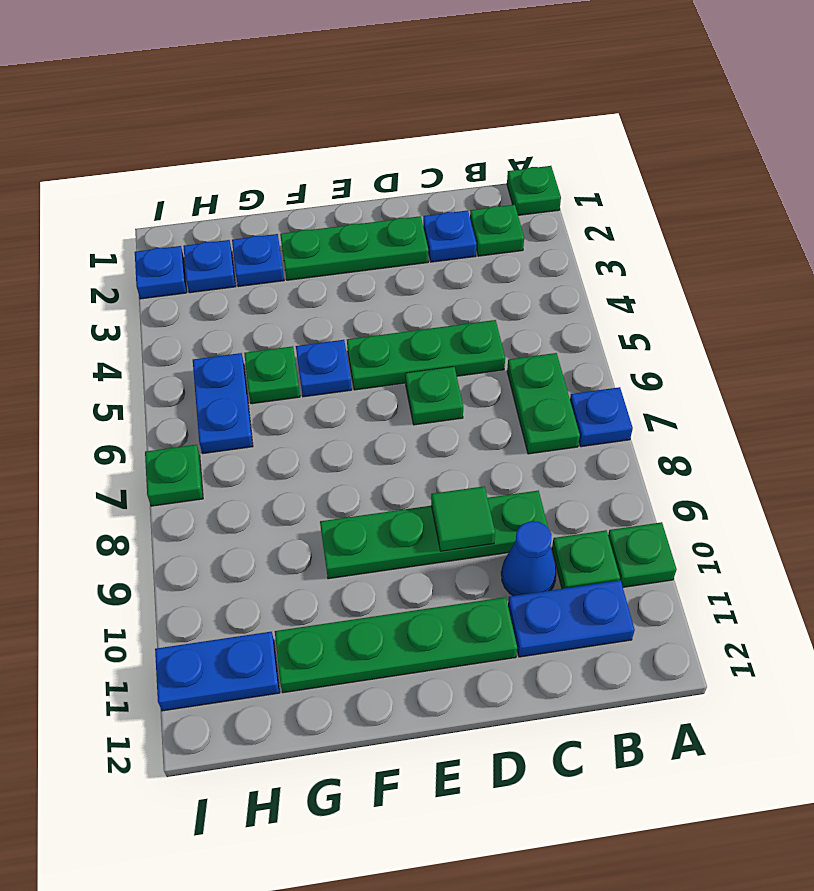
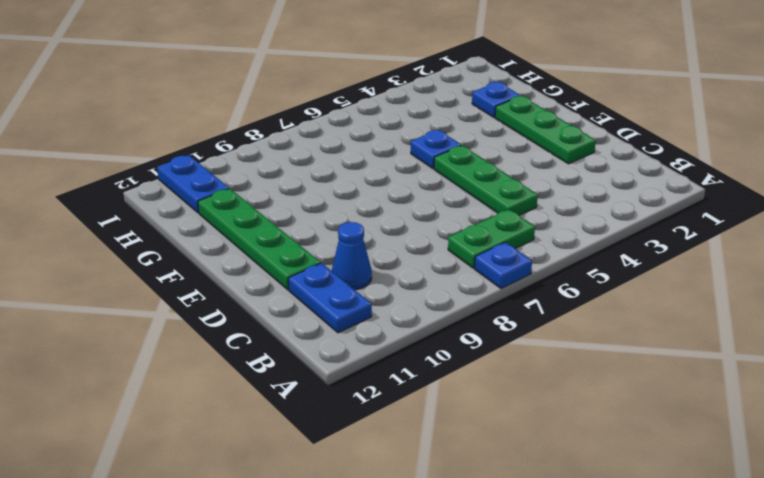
none -> green plate A1 level 1
none -> green plate A10 level 1
none -> green plate B2 level 1

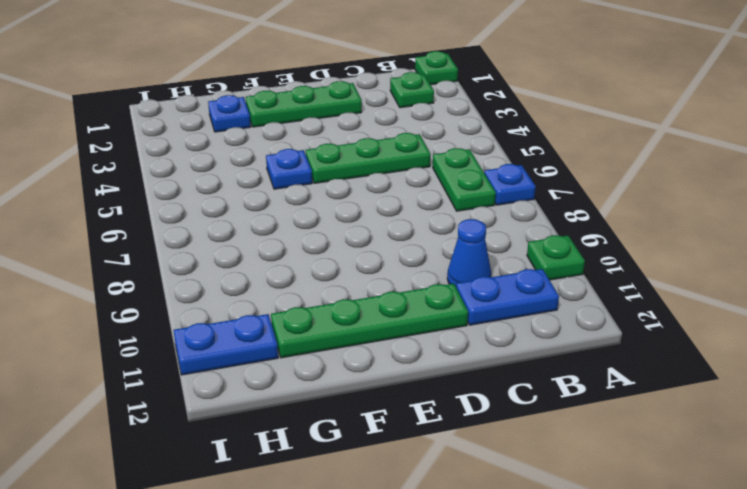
none -> green plate B10 level 1
none -> blue plate C2 level 1
none -> green plate C9:F9 level 1

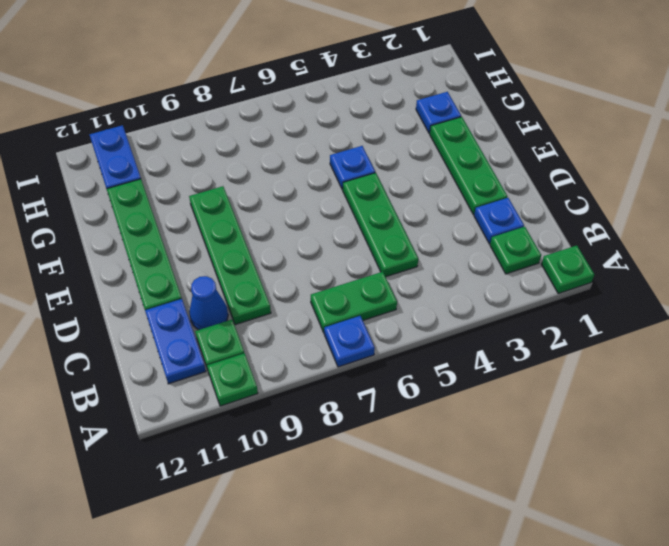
none -> green plate D6 level 1
none -> green plate G5 level 1
none -> blue plate H2 level 1

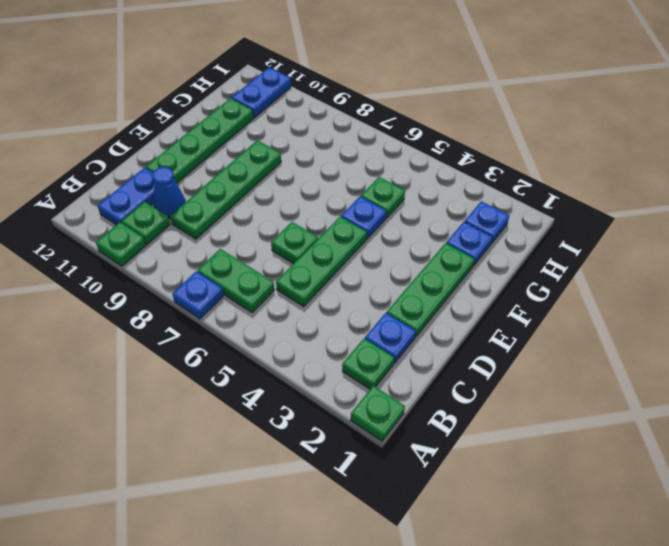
none -> blue plate H5:H6 level 1
none -> blue plate I2 level 1
none -> green plate I7 level 1

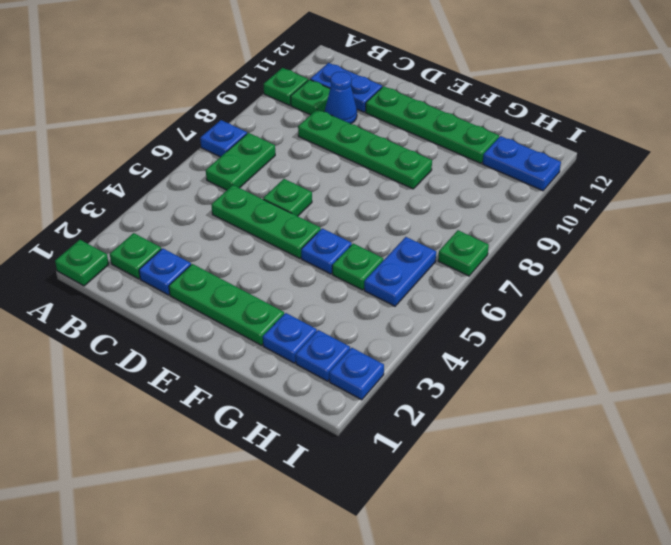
none -> green tile D9 level 2

